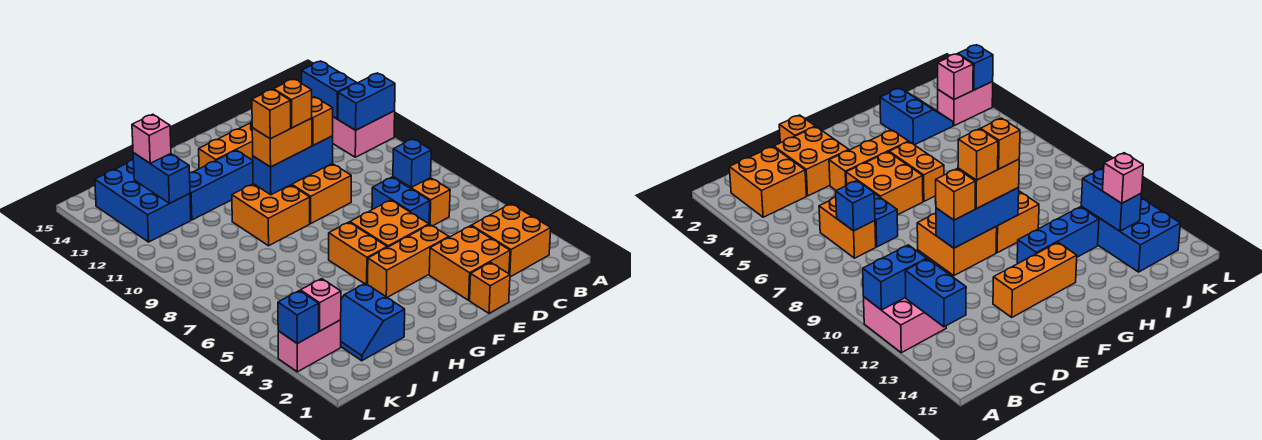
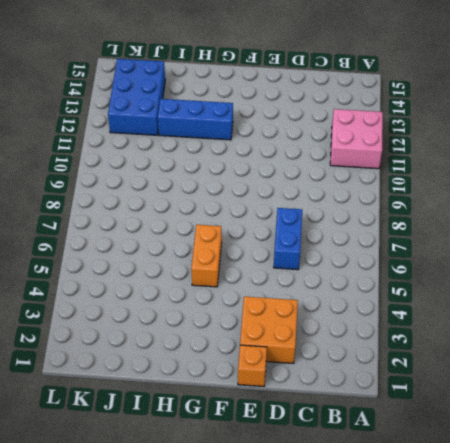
none -> orange brick B2:C3 level 1
none -> orange brick C6:C7 level 1
none -> orange brick E4:G4 level 1

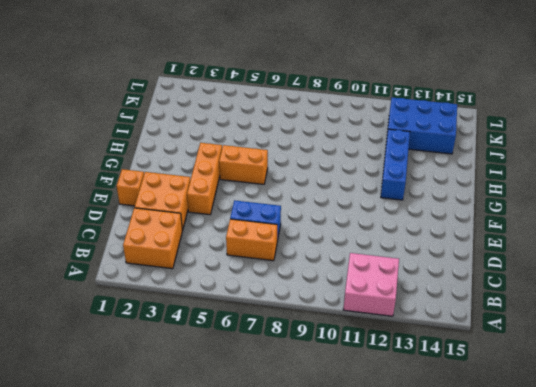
none -> orange brick E5:F6 level 1
none -> orange brick E9:F10 level 1
none -> orange brick E13:G13 level 1

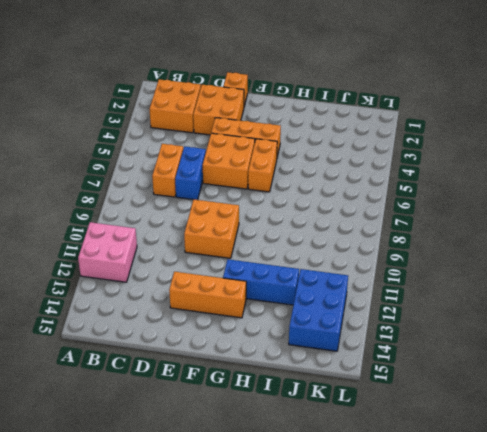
none -> orange brick G9:H10 level 1
none -> blue slope I2:J3 level 1 top I
none -> pink brick K3:L3 level 1

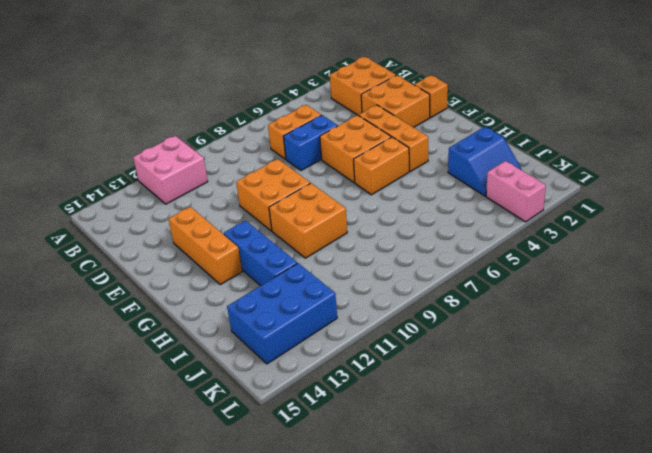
none -> blue brick A11:B11 level 2
none -> blue brick B12:B13 level 2
none -> blue brick C7 level 2

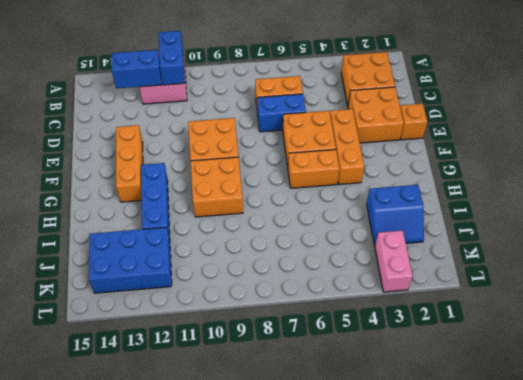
none -> blue brick C7 level 2
none -> blue brick E10:G10 level 2
none -> blue brick J12:J13 level 2

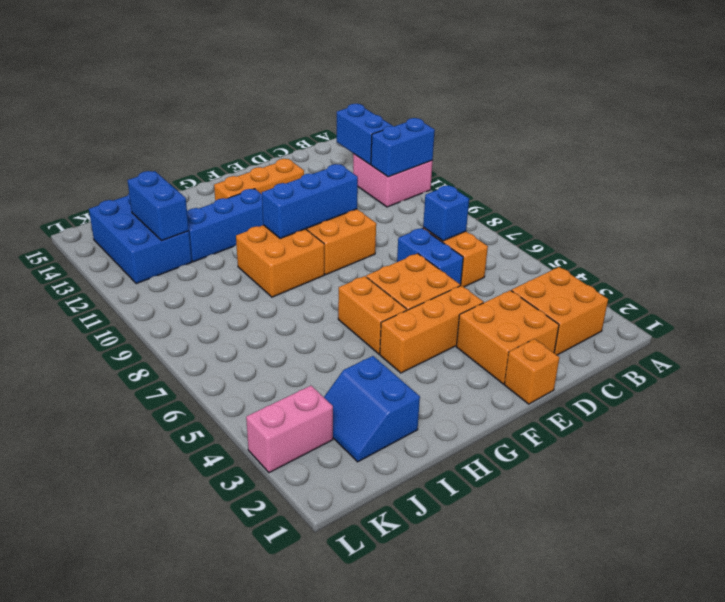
none -> pink brick K3 level 2
none -> blue brick L3 level 2
none -> orange brick E10 level 3

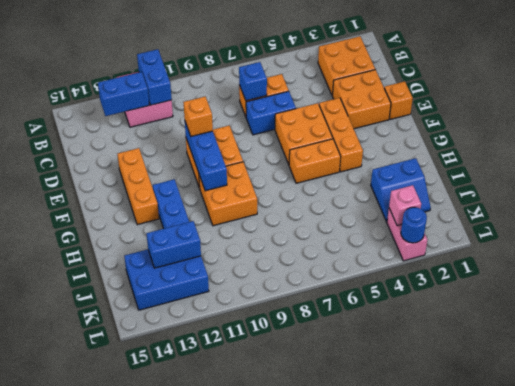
blue round brick L3 level 2 -> blue brick L3 level 2
none -> orange brick F10:G10 level 3
none -> pink brick J13 level 3
none -> orange brick F10 level 4

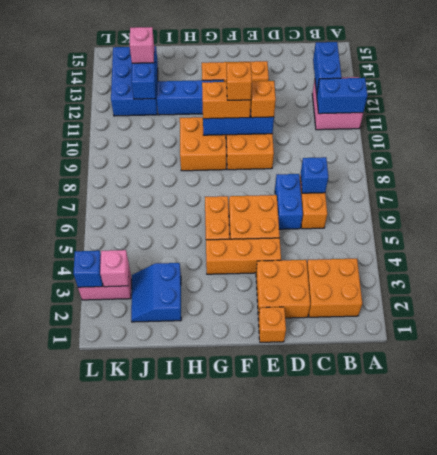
none -> orange brick G10 level 4

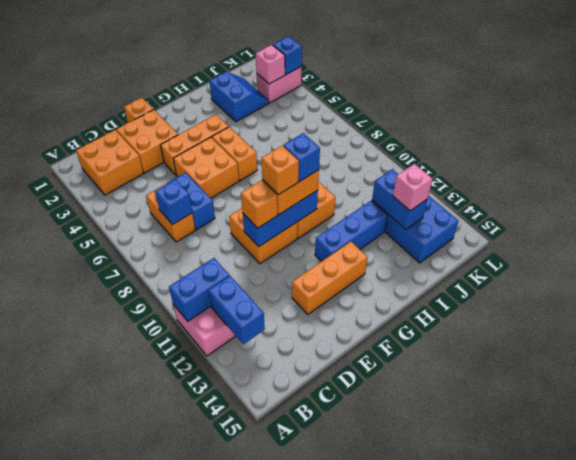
blue brick G10 level 4 -> orange brick G10 level 4

